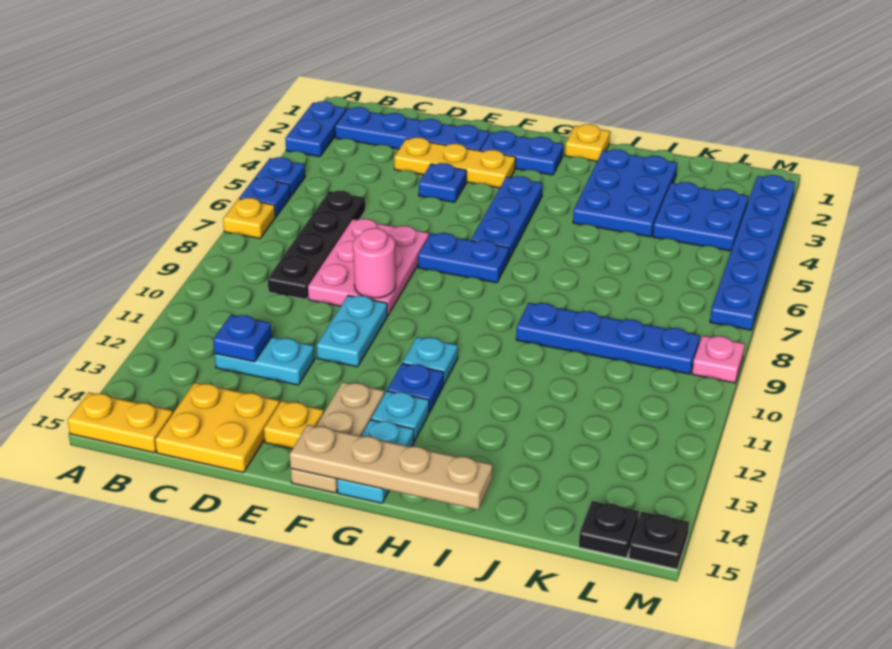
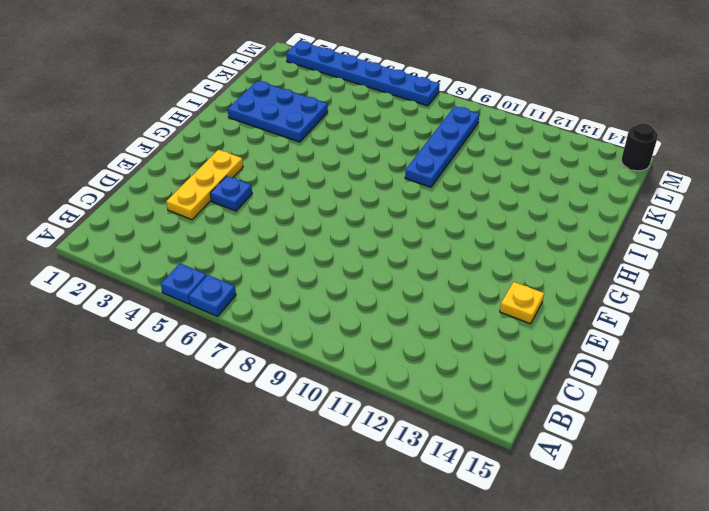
black round brick M15 level 1 -> black plate M15 level 1
none -> blue plate A2:A3 level 1
none -> yellow plate A7 level 1
none -> yellow plate A15:B15 level 1
none -> blue plate B2:E2 level 1

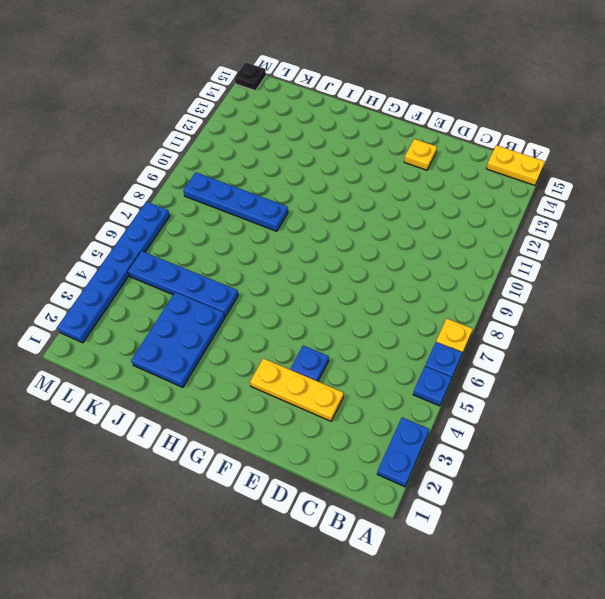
blue plate I5:L5 level 1 -> blue plate B2:E2 level 1
none -> black plate C6:C9 level 1
none -> cyan plate C12:D12 level 1
none -> yellow plate C14:D15 level 1
none -> pink plate D7:E9 level 1

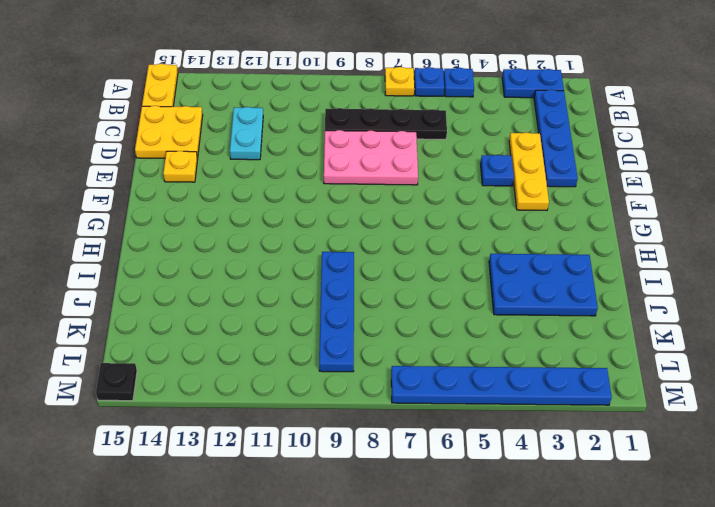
none -> cyan plate E10:E11 level 1
none -> blue plate F2:G2 level 1
none -> blue plate F7:G7 level 1
none -> tan plate F13:F15 level 1

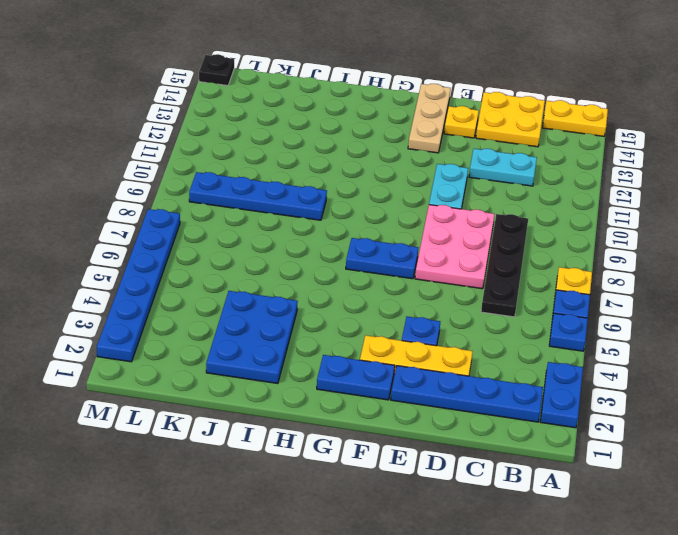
none -> blue plate G4:G6 level 1
none -> cyan plate G11 level 1
none -> blue plate G12 level 1
none -> cyan plate G13 level 1

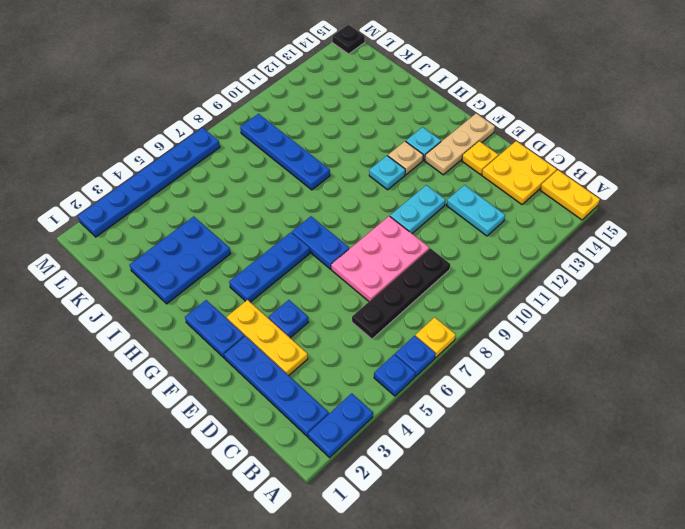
tan plate G12 level 1 -> blue plate G12 level 1
none -> cyan plate G14:G15 level 1
none -> yellow plate H1 level 1
none -> blue plate K3:L4 level 1
none -> black plate L15 level 1

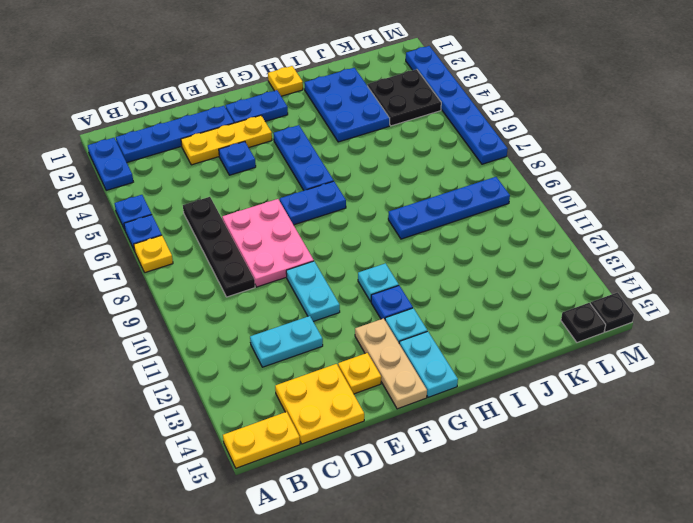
black plate K3:L4 level 1 -> blue plate K3:L4 level 1
none -> pink plate M9 level 1
none -> blue plate C12 level 2
none -> pink round brick E9 level 2
none -> tan plate F15:I15 level 2

